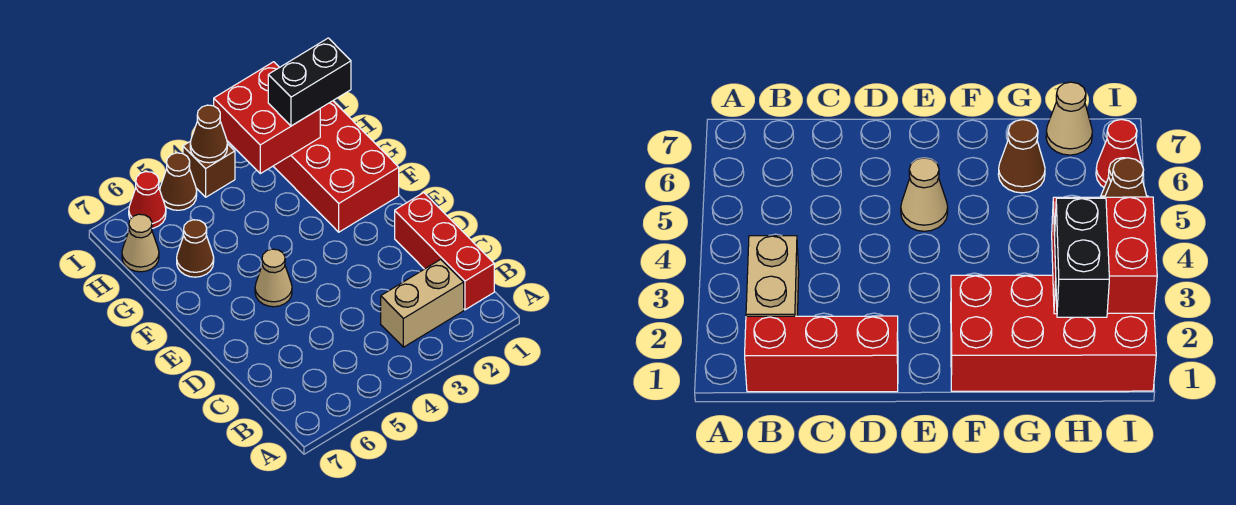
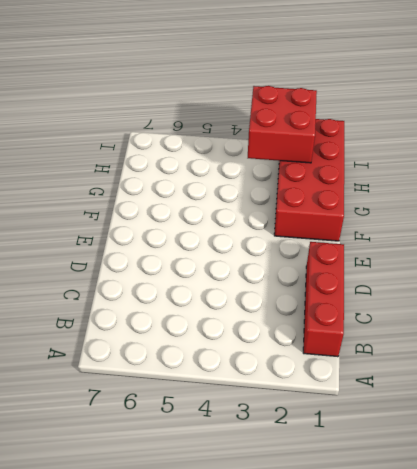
none -> tan brick B2:B3 level 1
none -> tan cone E5 level 1
none -> brown cone G6 level 1

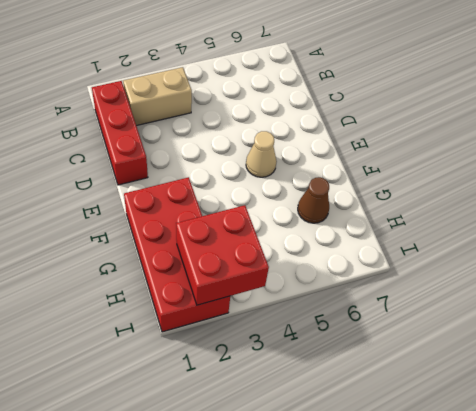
none -> tan cone H7 level 1
none -> brown brick I4 level 1
none -> brown cone I5 level 1

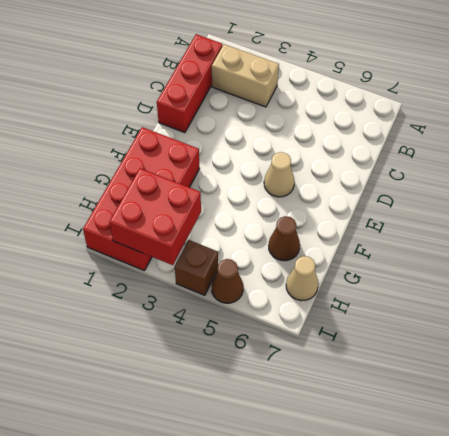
none -> red cone I6 level 1
none -> brown cone I4 level 2
none -> black brick H1:H2 level 3

